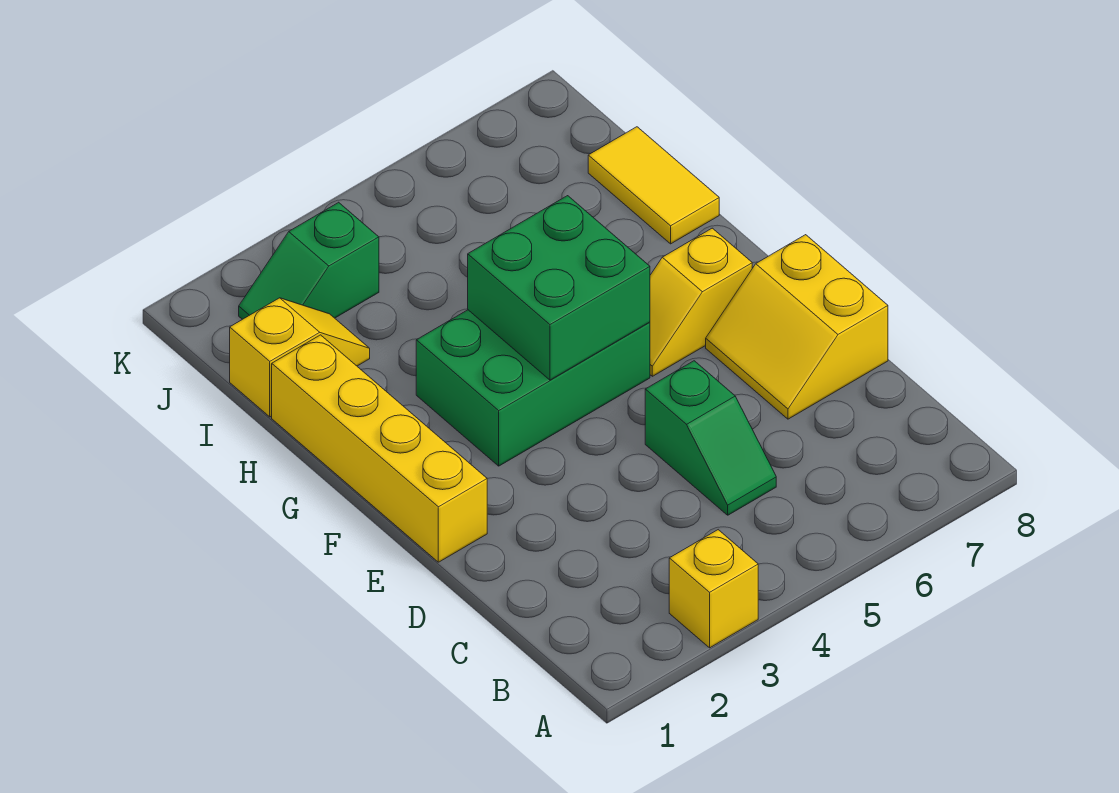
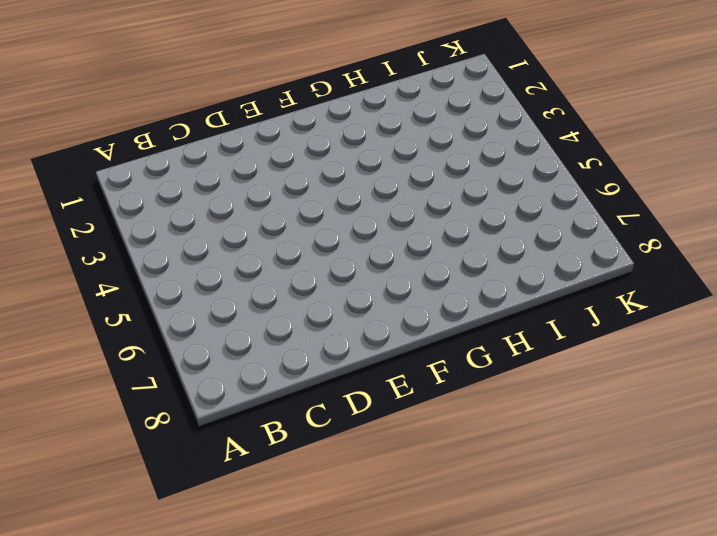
none -> yellow brick A3 level 1
none -> green slope C5:D5 level 1 top D

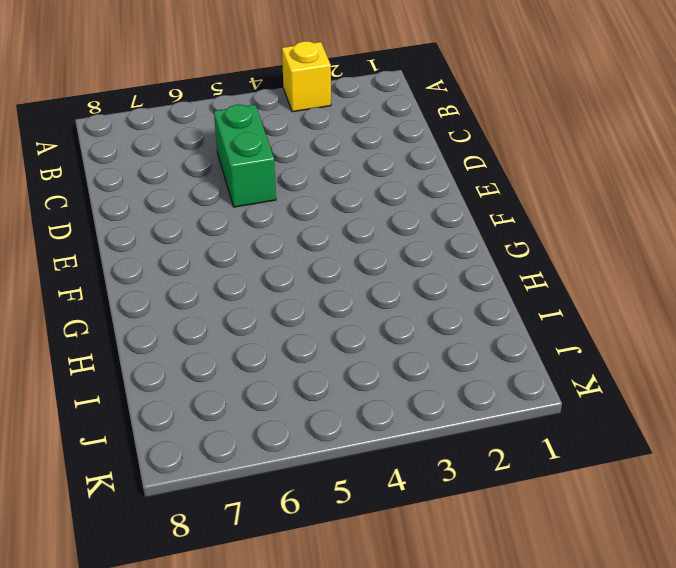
green brick C5:D5 level 1 -> green slope C5:D5 level 1 top D
none -> yellow slope D7:E8 level 1 top 8
none -> yellow brick E1:H1 level 1

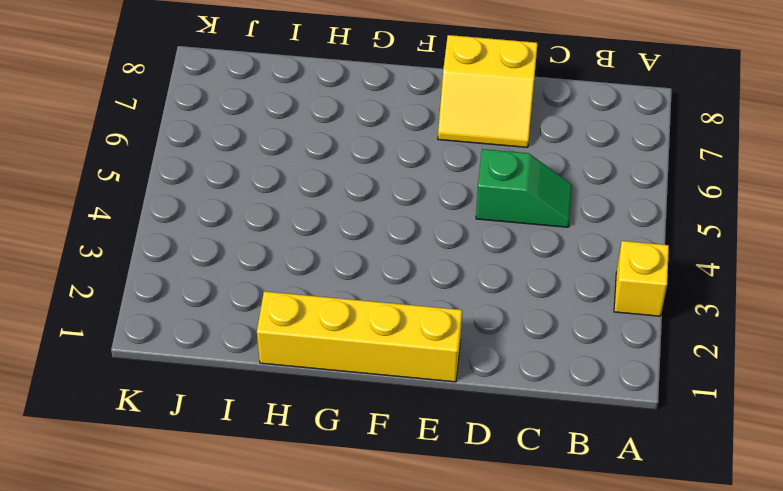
none -> green brick F3:G5 level 1
none -> yellow slope F6:F7 level 1 top 7

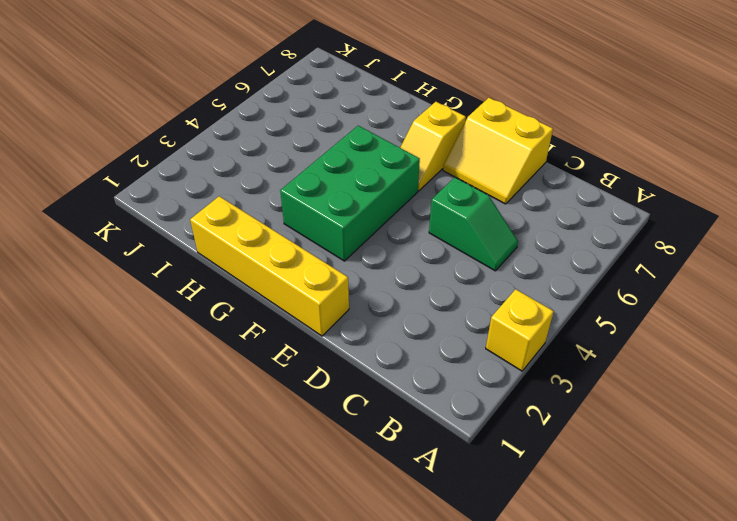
none -> yellow tile H8:I8 level 1
none -> yellow slope I1:I2 level 1 top 1

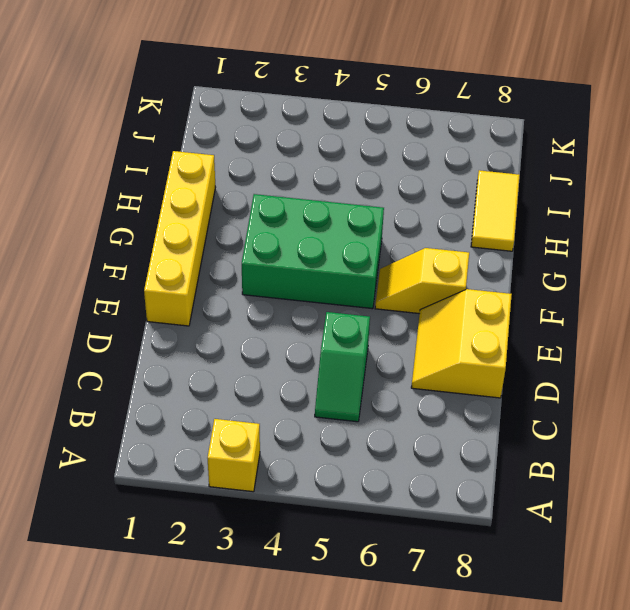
none -> yellow slope I1:I2 level 1 top 1
none -> green slope J2:J3 level 1 top 3

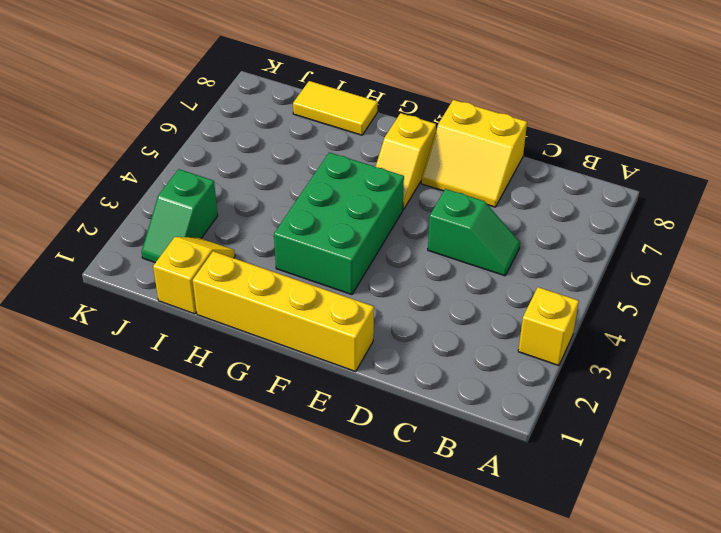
none -> green brick F4:G5 level 2

